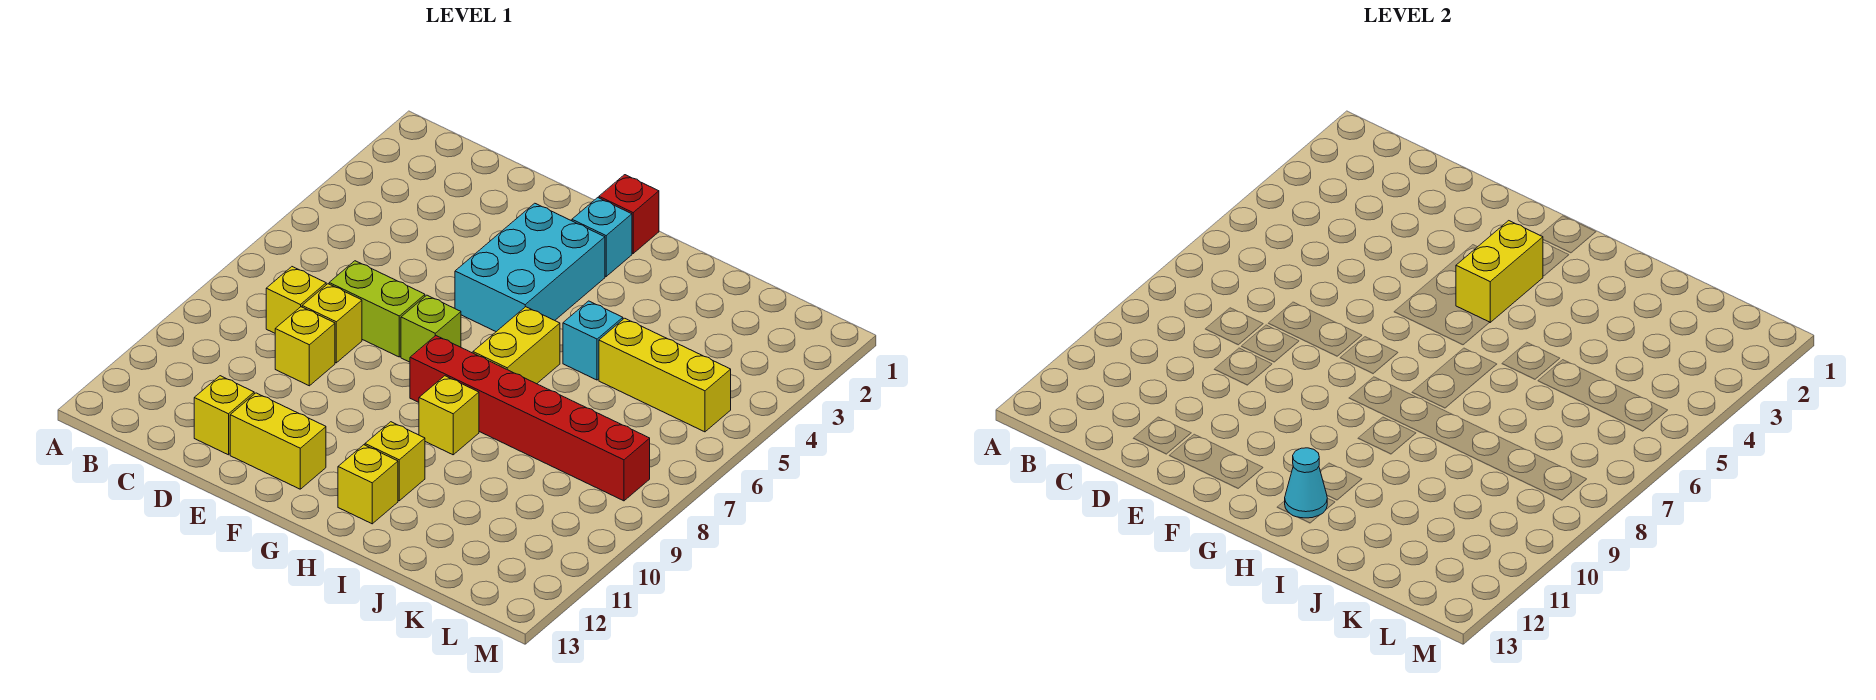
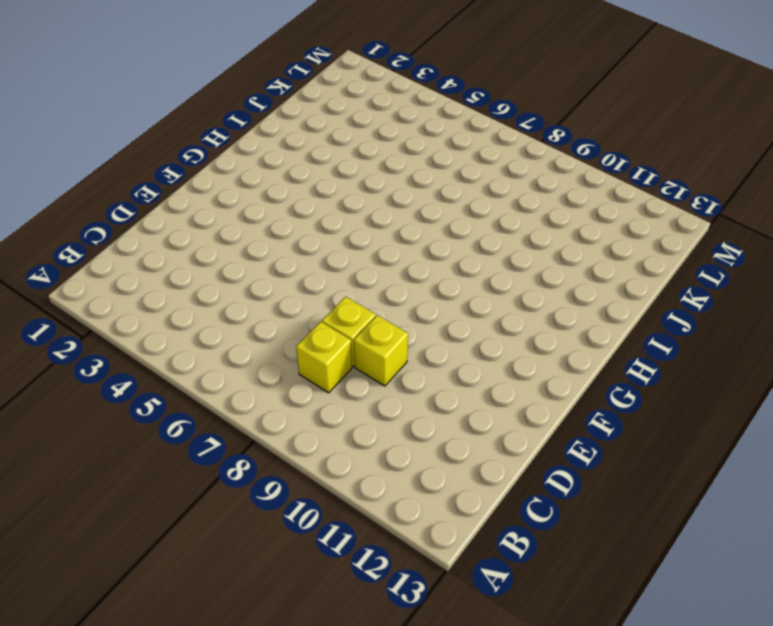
none -> lime brick D7:E7 level 1
none -> yellow brick D12 level 1
none -> yellow brick E12:F12 level 1

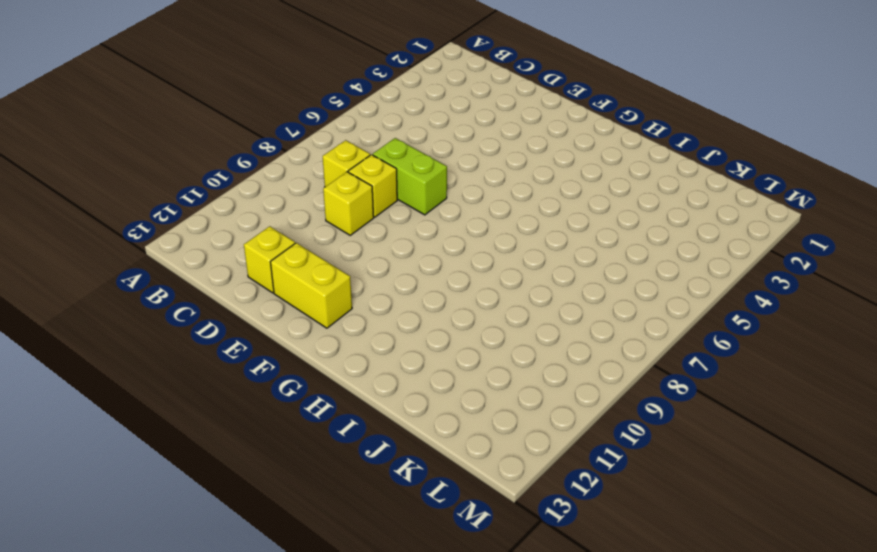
none -> cyan brick F3:G5 level 1
none -> lime brick F7 level 1
none -> red brick G1 level 1

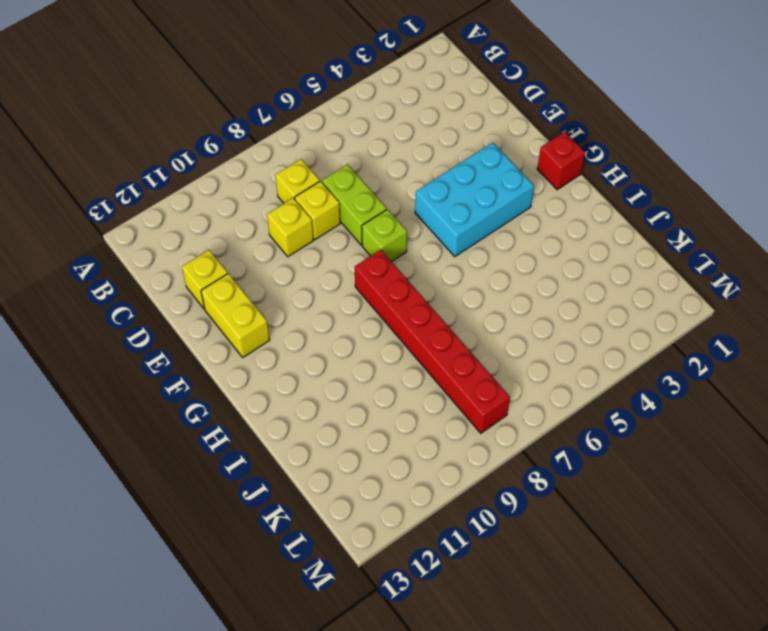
none -> cyan brick G2 level 1
none -> yellow brick H6:H7 level 1
none -> yellow brick H9 level 1

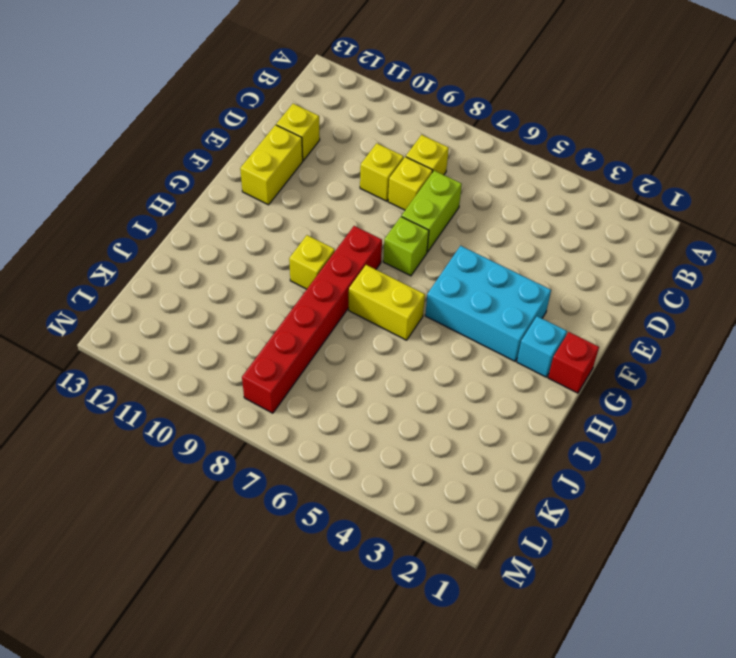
none -> yellow brick H11 level 1
none -> yellow brick H12 level 1
none -> cyan brick I5 level 1

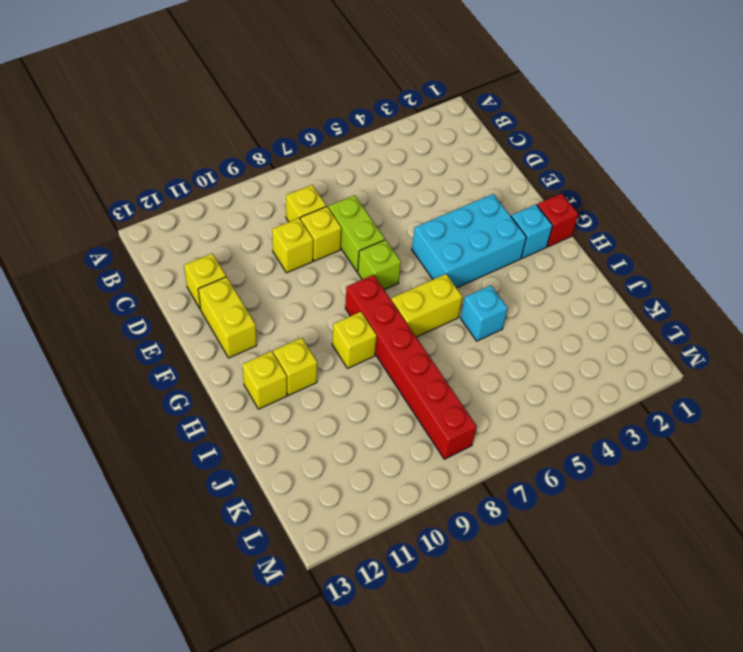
none -> yellow brick J5:L5 level 1
none -> yellow brick G3:G4 level 2
none -> cyan cone H12 level 2

